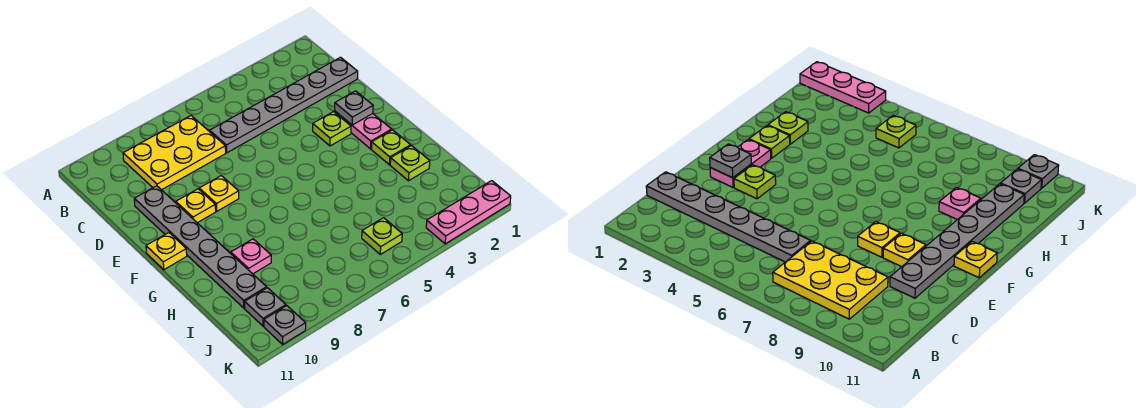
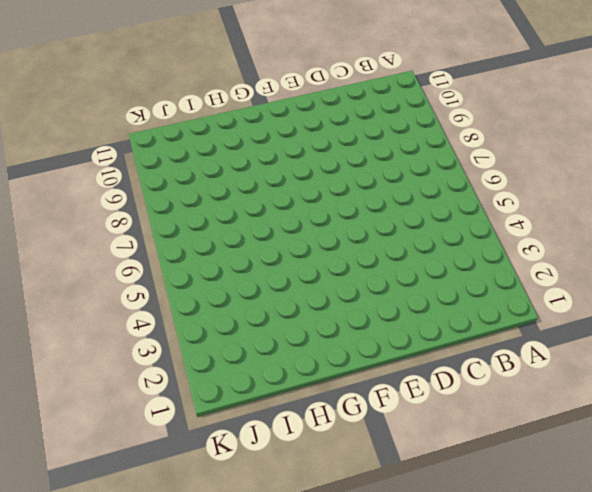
none -> yellow plate B7:C9 level 1
none -> grey plate C1:C6 level 1
none -> grey plate D10:I10 level 1

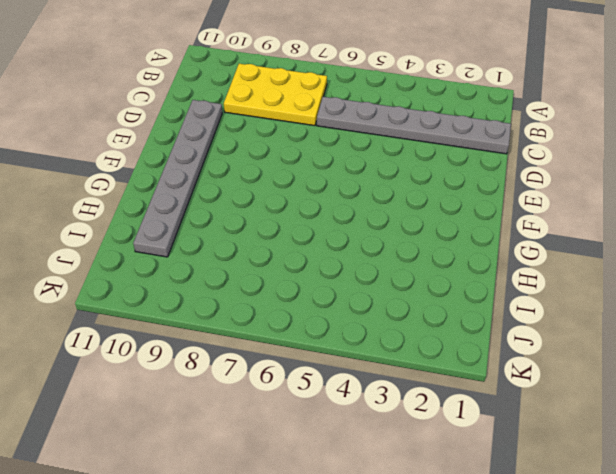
none -> pink plate E2:F2 level 1
none -> lime plate E3 level 1
none -> yellow plate E8 level 1

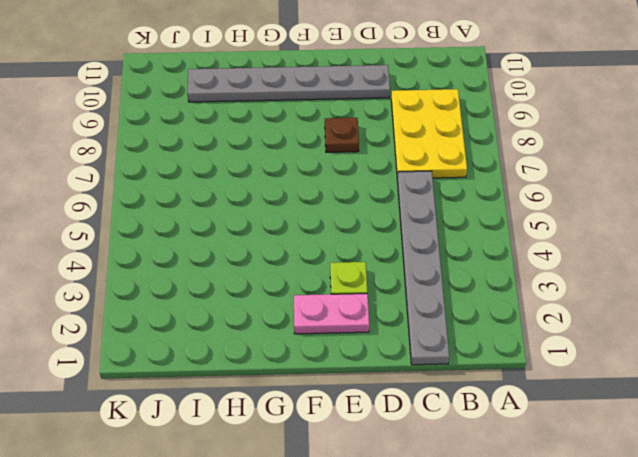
brown plate E8 level 1 -> yellow plate E8 level 1
none -> yellow plate E9 level 1
none -> yellow plate F11 level 1
none -> lime plate G2 level 1

